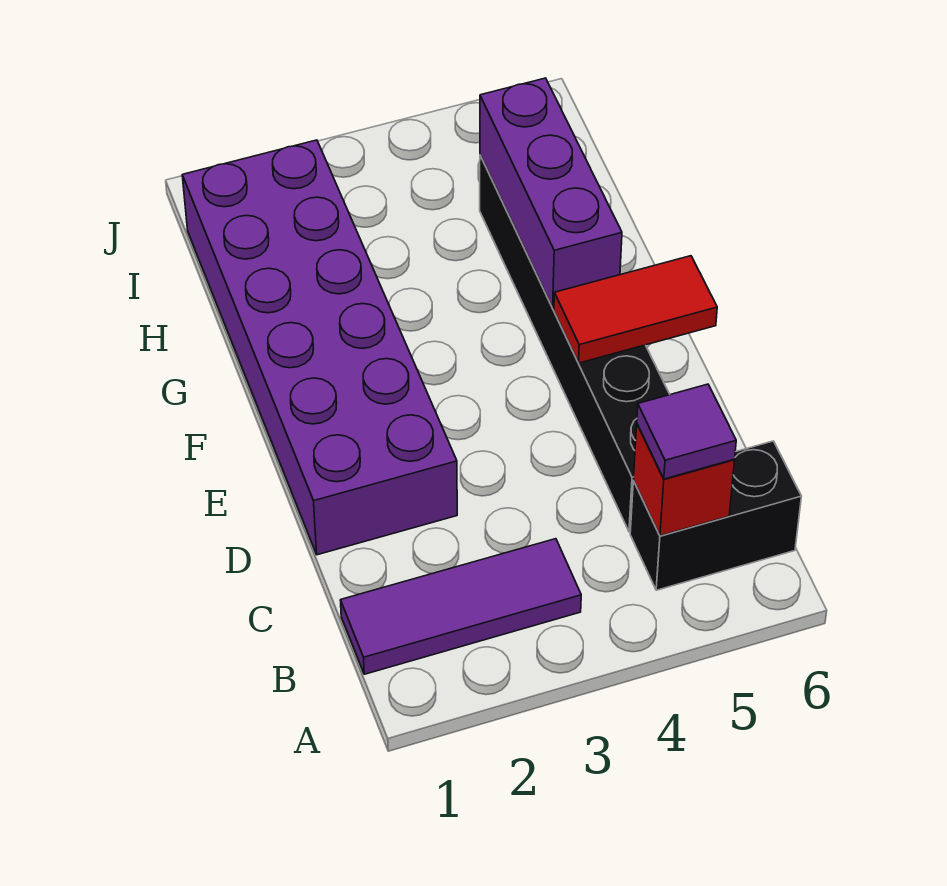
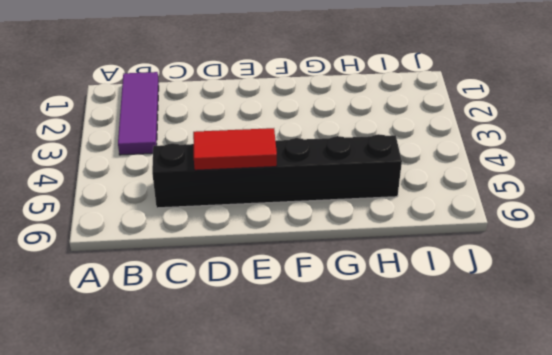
red tile D5:E5 level 2 -> red tile E5:E6 level 2
none -> black brick B5:B6 level 1
none -> purple brick D1:I2 level 1

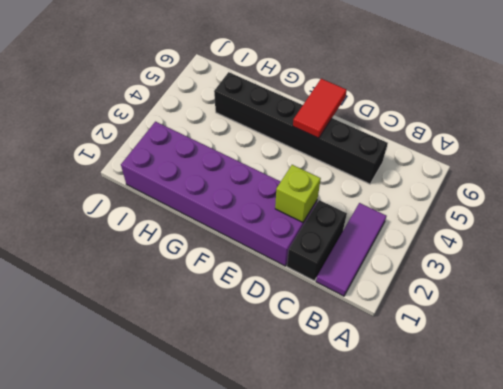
black brick C1:C2 level 1 -> black brick B5:B6 level 1
lime brick D2 level 2 -> none
none -> red brick B5 level 2
none -> purple brick F5:H5 level 2

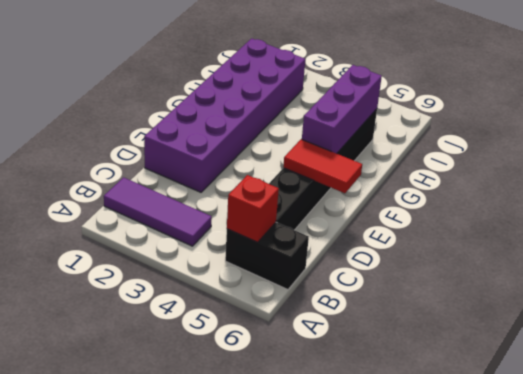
none -> purple tile B5 level 3

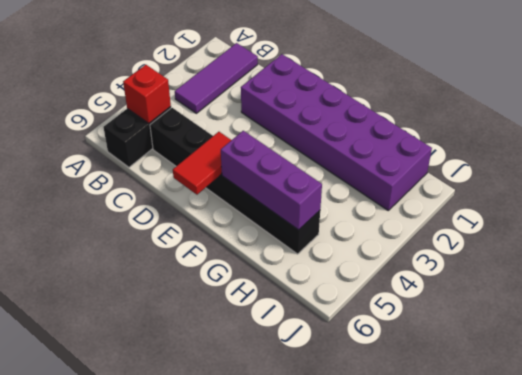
none -> purple tile B5 level 3

